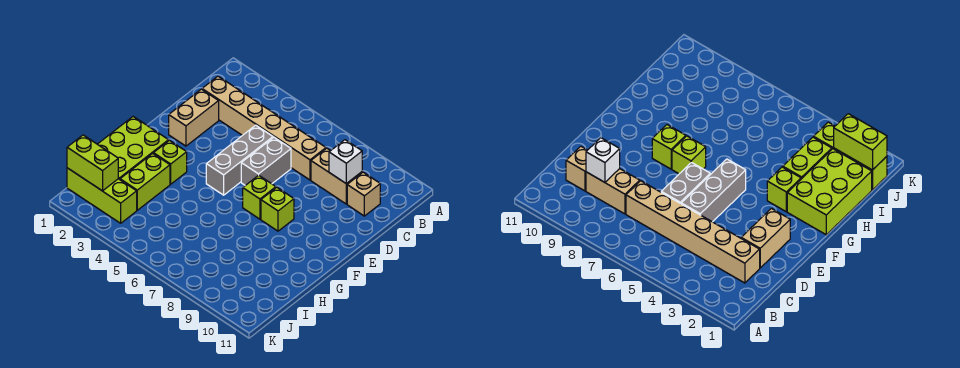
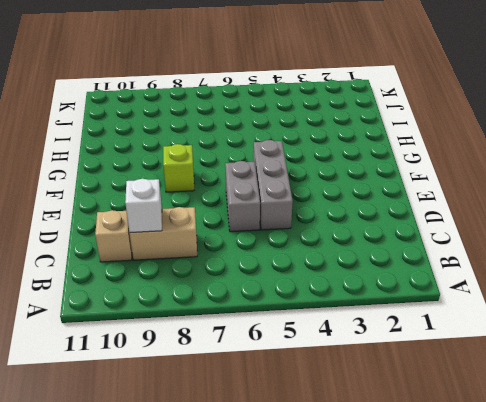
none -> tan brick C2:C7 level 1
none -> tan brick D2:E2 level 1
none -> lime brick F7 level 1

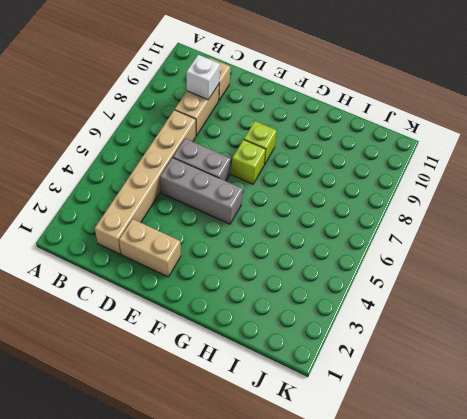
none -> lime brick G1:I2 level 1
none -> lime brick G3 level 1
none -> lime brick H3:I3 level 1

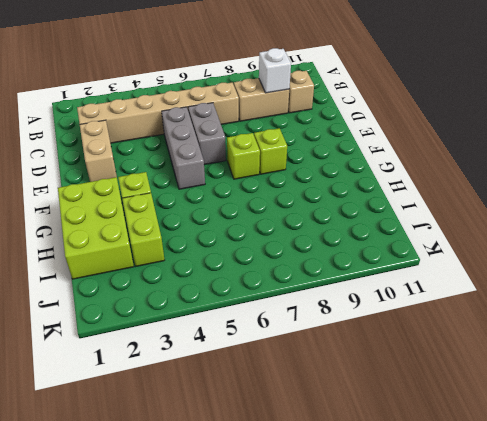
none -> lime brick J1:J3 level 1
none -> lime brick J1:J2 level 2

